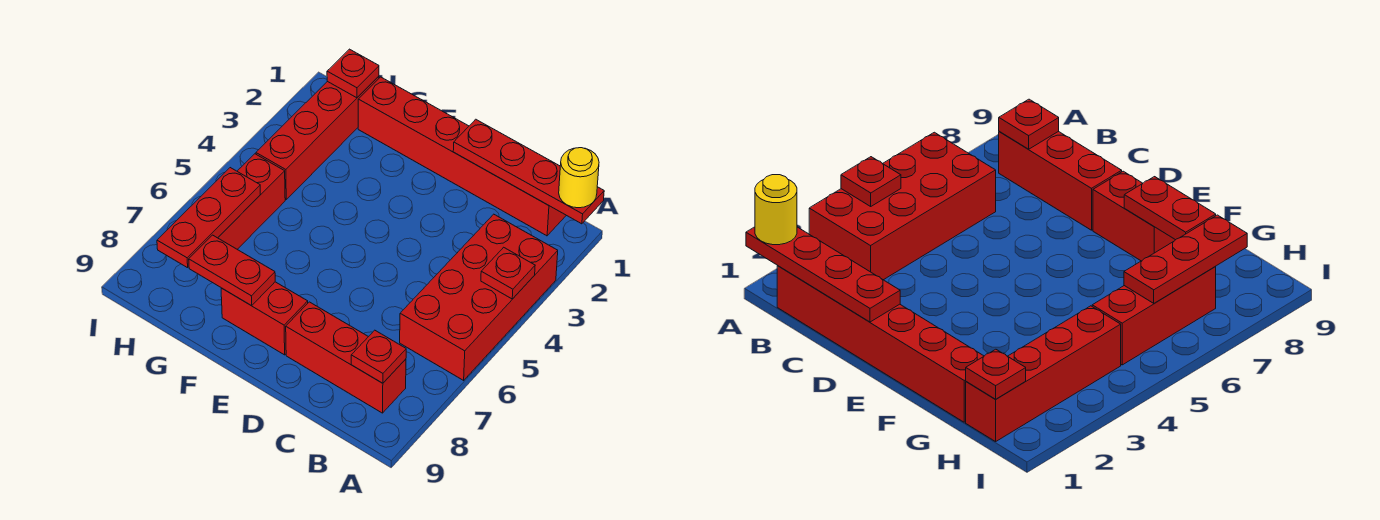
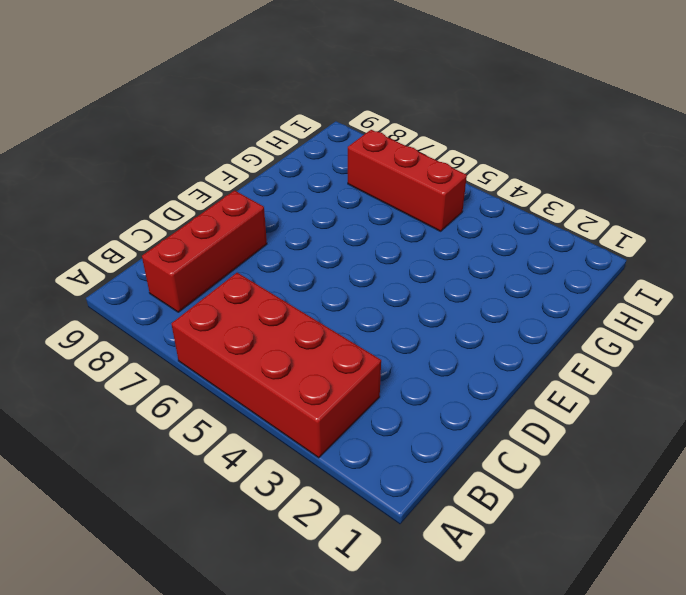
none -> red brick B1:G1 level 1
none -> red brick E8:F8 level 1
none -> red brick H1:H4 level 1

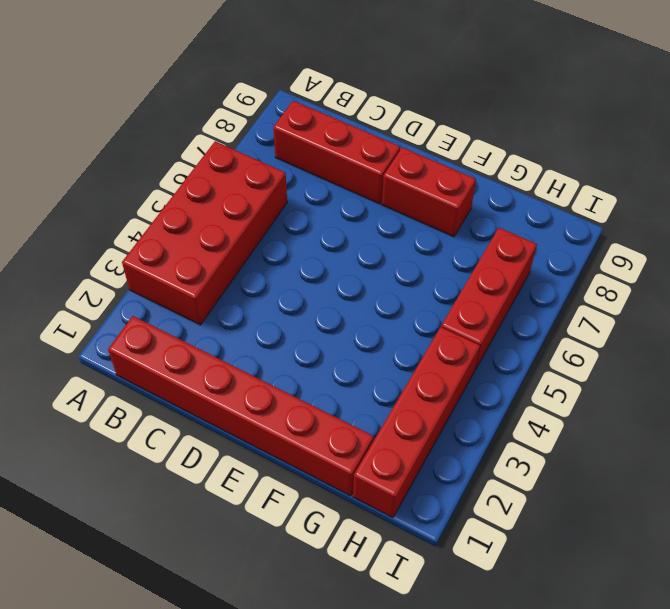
none -> red plate A1:D1 level 2
none -> red plate A4 level 2
none -> red plate B8 level 2

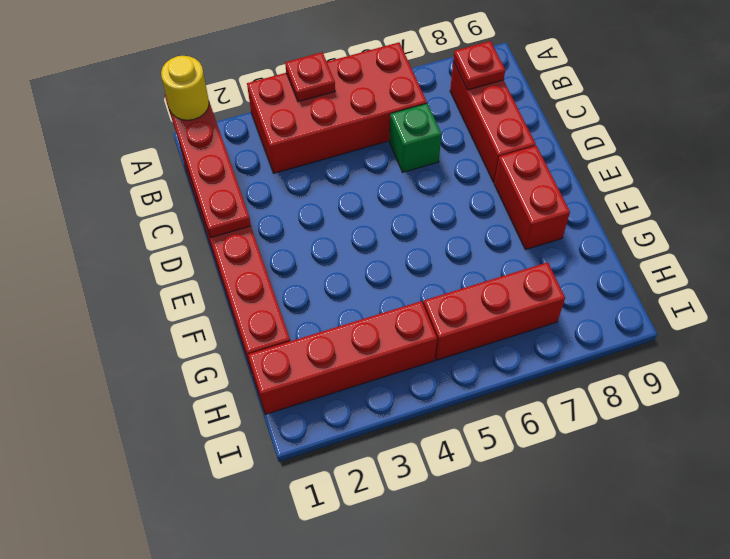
green brick C6 level 1 -> none
none -> red plate F8:G8 level 2
none -> red plate H1 level 2
none -> red plate H6:H8 level 2

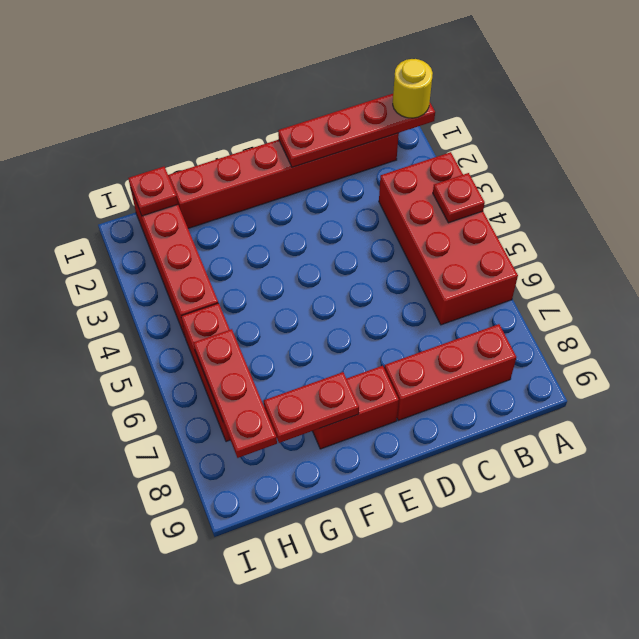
none -> red plate B8 level 2

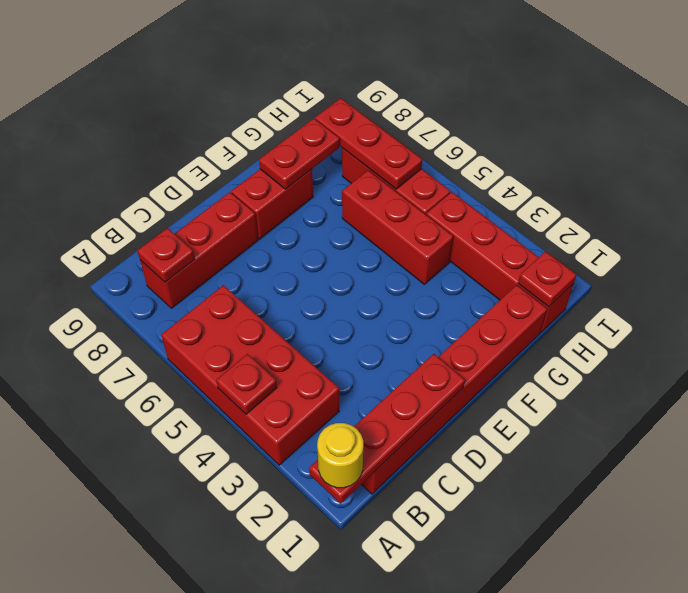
red brick G4:G6 level 1 -> none

